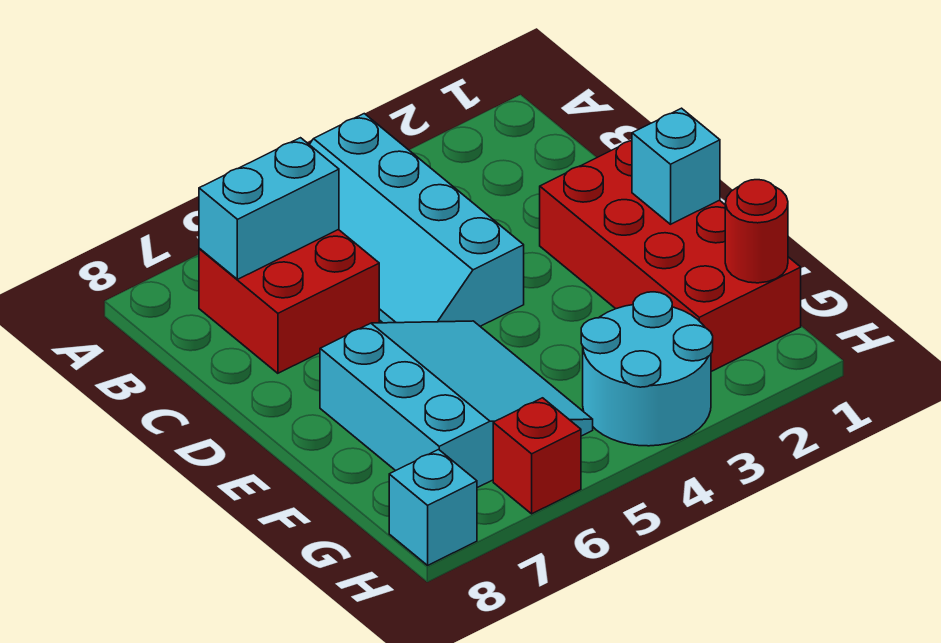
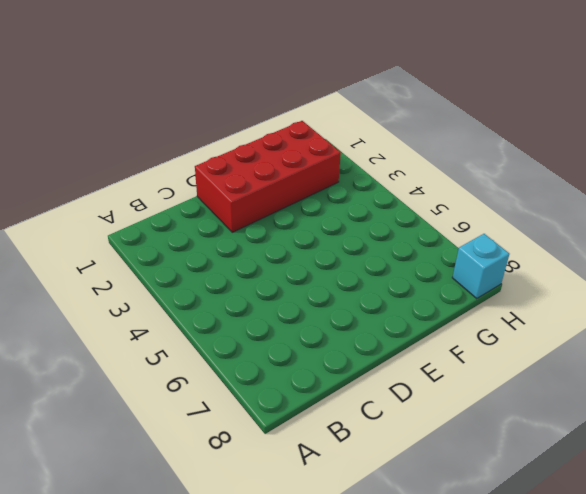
none -> cyan slope A4:D5 level 1 top 4
none -> red brick B6:C7 level 1

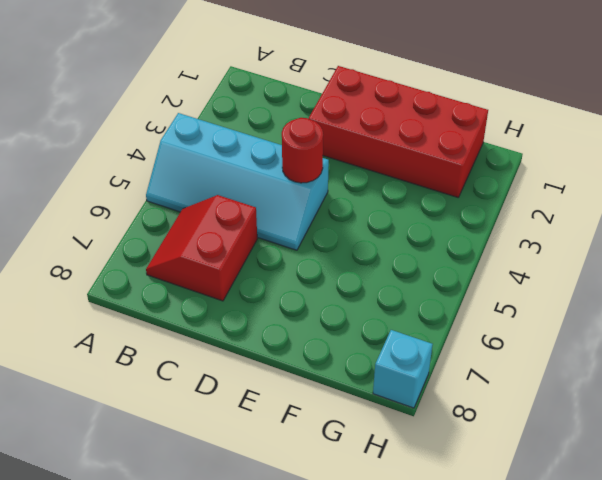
red slope B6:C7 level 1 top C -> red brick B6:C7 level 1
red round brick D4 level 2 -> red round brick G1 level 2
none -> cyan slope E5:G7 level 1 top 7
none -> cyan round brick G3:H4 level 1

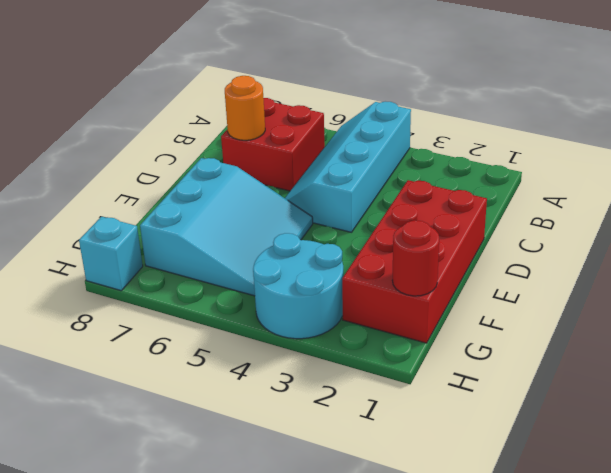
orange round brick C7 level 2 -> none
none -> red brick H6 level 1
none -> cyan brick B6:B7 level 2

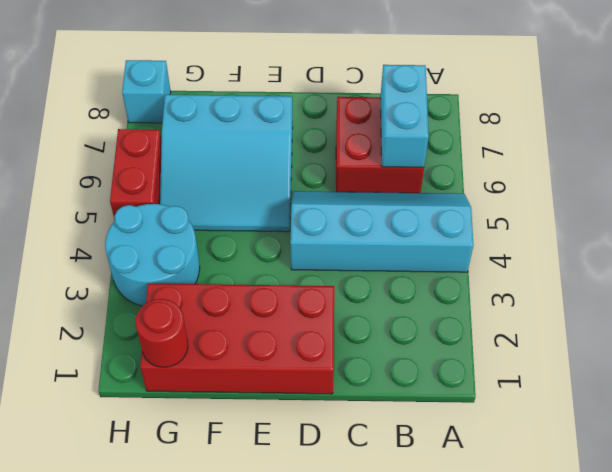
red brick H5:H6 level 1 -> red brick H6 level 1
none -> cyan brick E1 level 2

